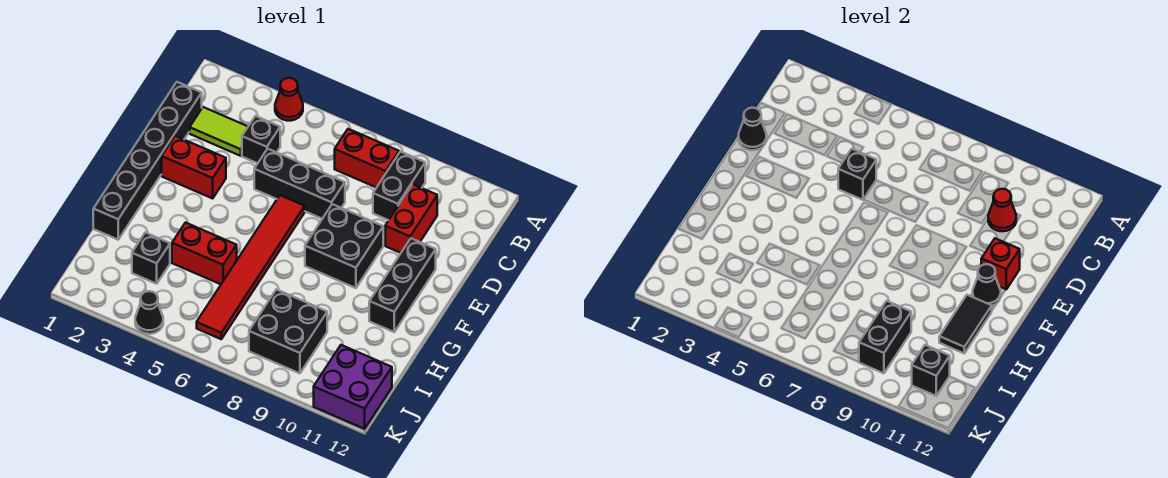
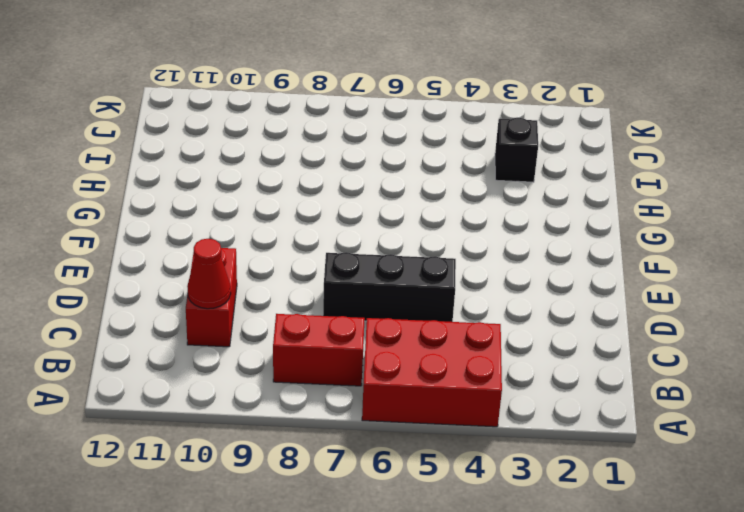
red brick A4:B6 level 1 -> red cone A4 level 1
none -> black brick B9:C9 level 1
none -> black brick C1:H1 level 1
none -> lime tile C2:C3 level 1

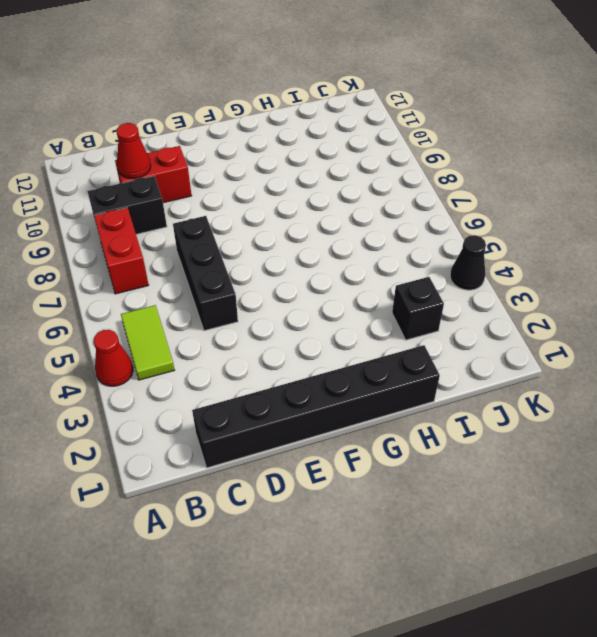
lime tile B4:B5 level 1 -> lime tile C2:C3 level 1
none -> black brick C4 level 1
none -> red brick E2:E3 level 1
none -> red tile E6:J6 level 1

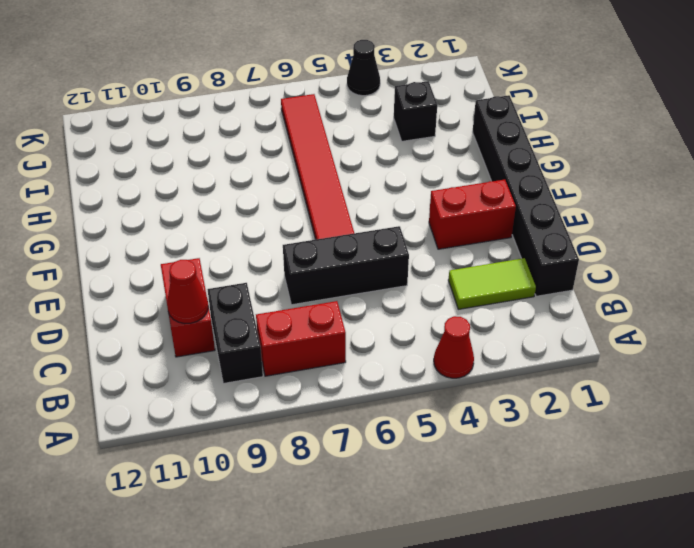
none -> black brick C4 level 1
none -> black brick E8:F9 level 1
none -> black brick E11:G11 level 1

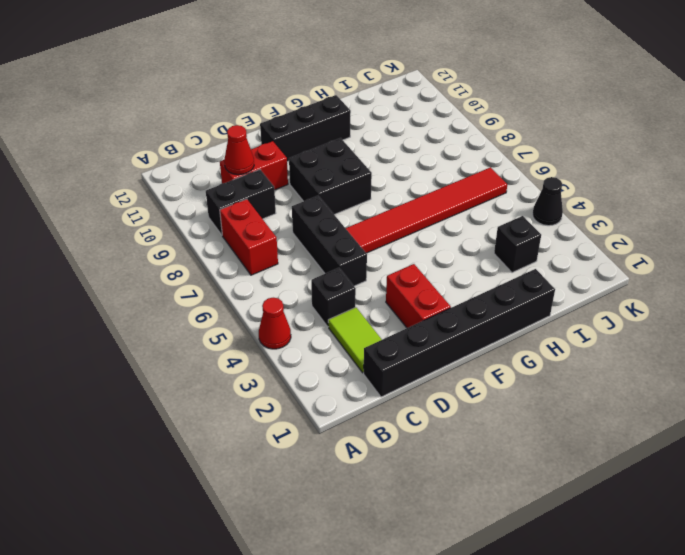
none -> red brick H4:H5 level 1
none -> black brick I8:J9 level 1
none -> purple brick J11:K12 level 1

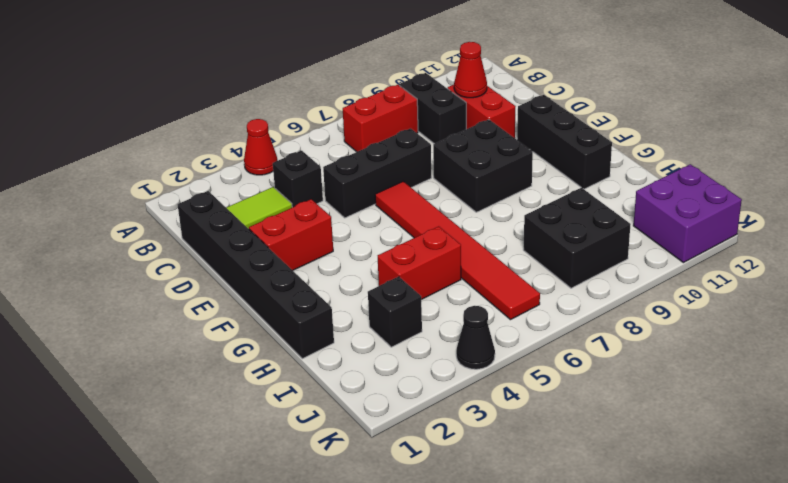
none -> black cone D1 level 2
none -> black brick D5 level 2
none -> red brick E11 level 2

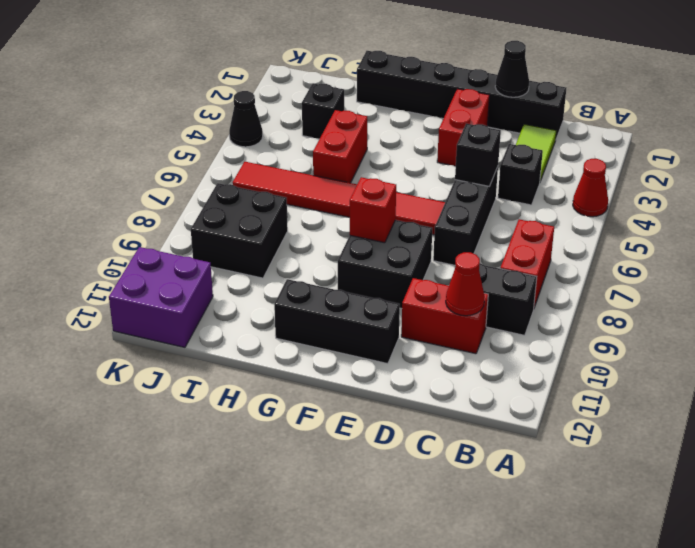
red brick F8 level 2 -> red brick E11 level 2
none -> black cone F11 level 2
none -> black tile G11:H11 level 2
none -> black brick I9:J9 level 2

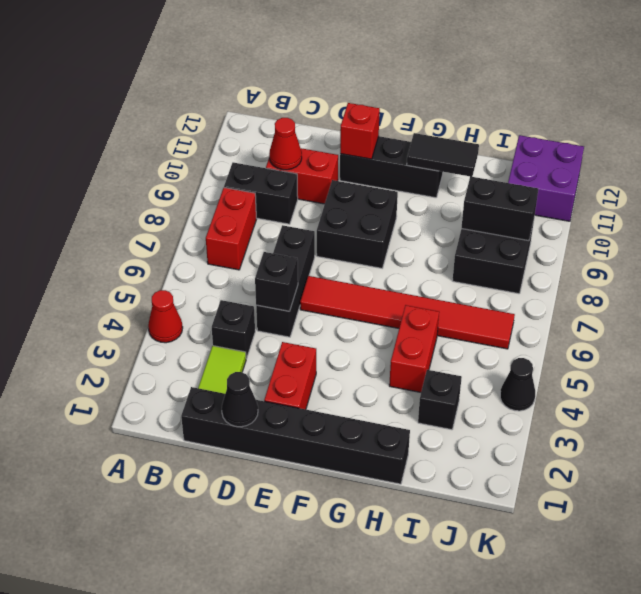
none -> black cone F11 level 2
none -> black brick J11 level 2

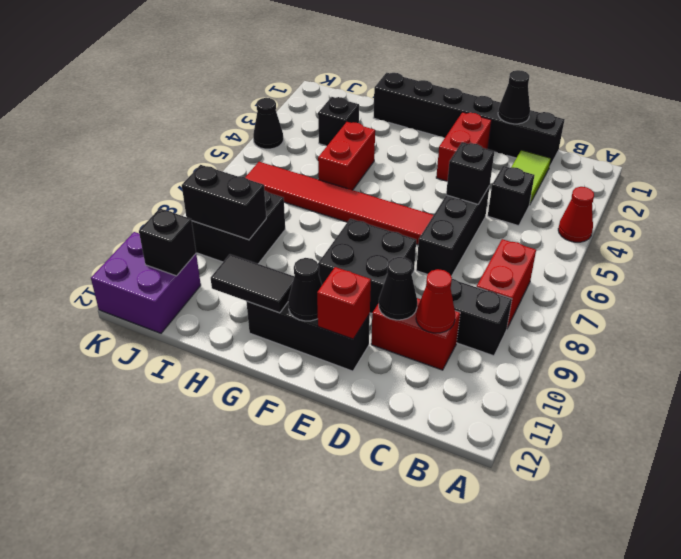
black cone D10 level 2 -> none

